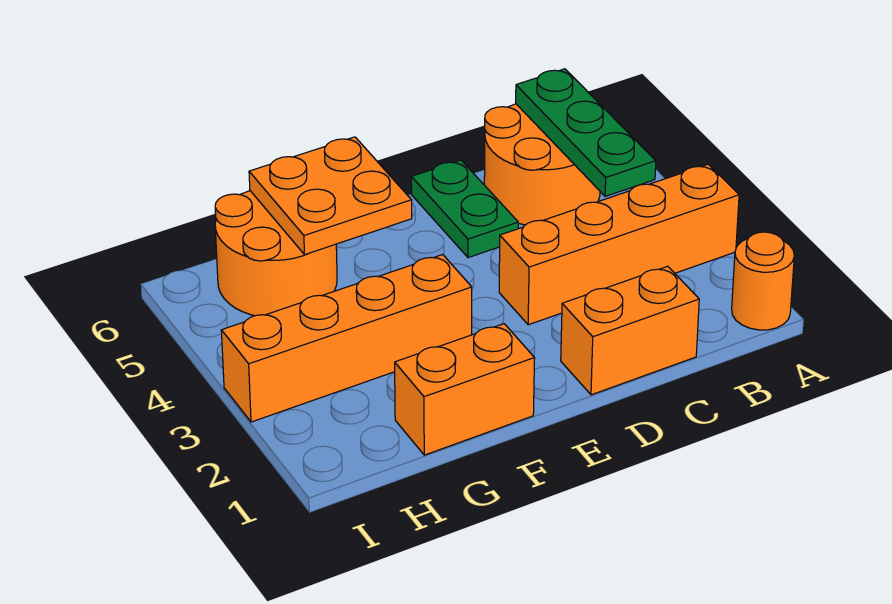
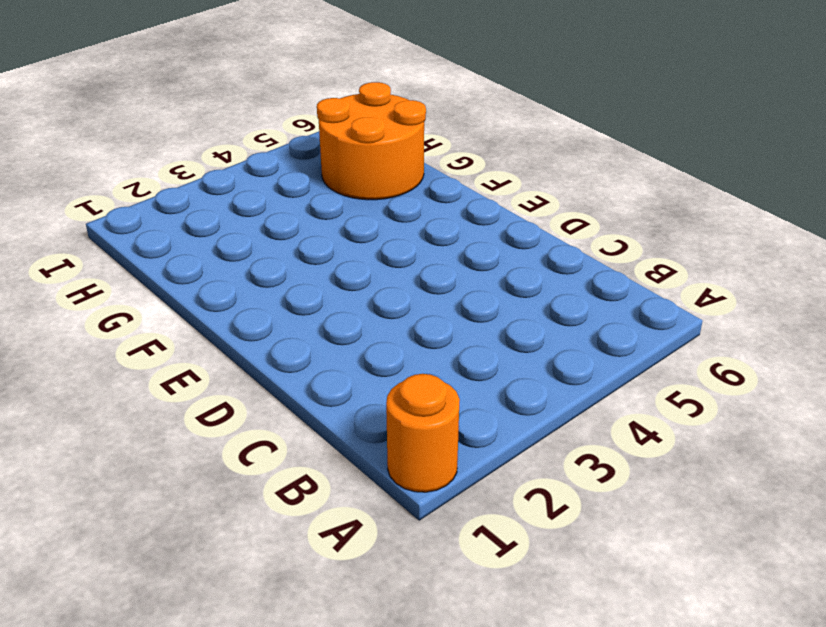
none -> orange brick A3:D3 level 1
none -> orange round brick B5:C6 level 1

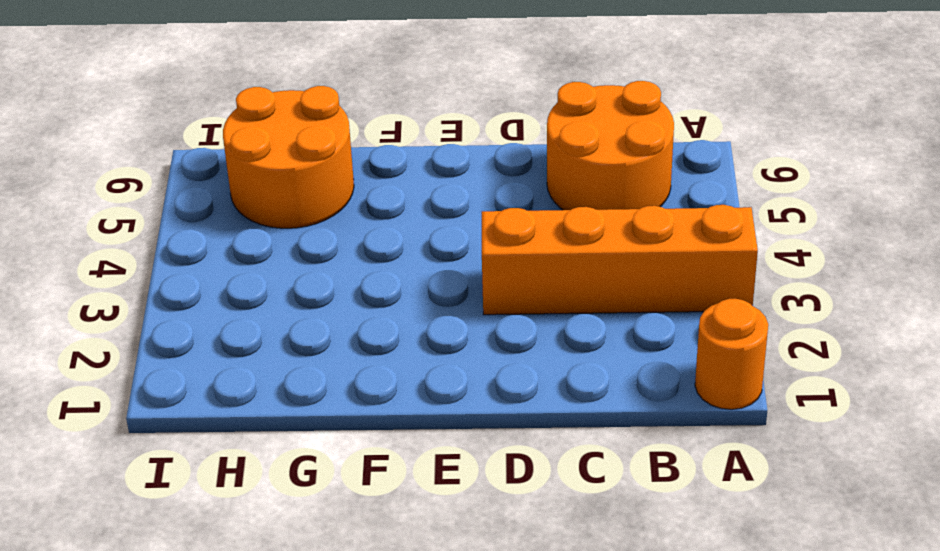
none -> orange brick C1:D1 level 1
none -> green plate D5:D6 level 1

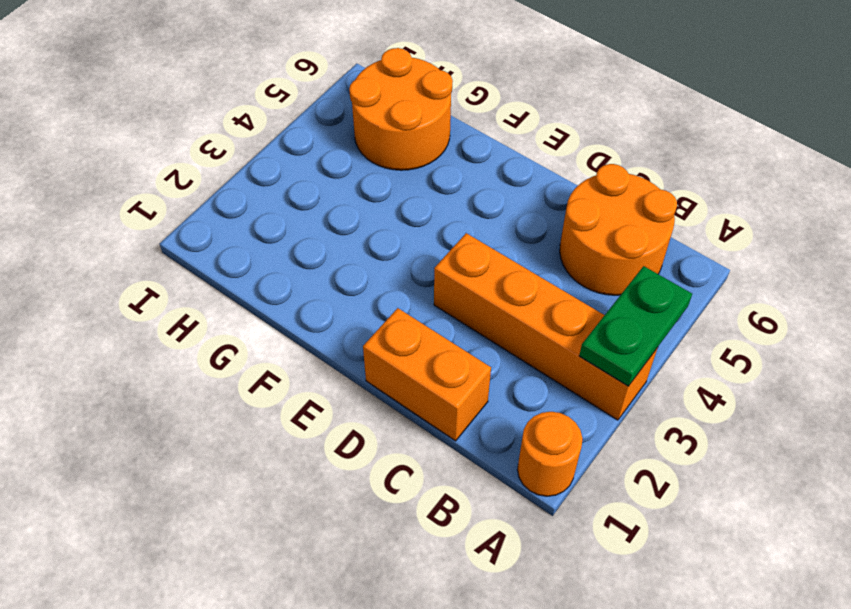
green plate A3:A4 level 2 -> green plate D5:D6 level 1
none -> orange brick F1:G1 level 1
none -> orange brick F3:I3 level 1

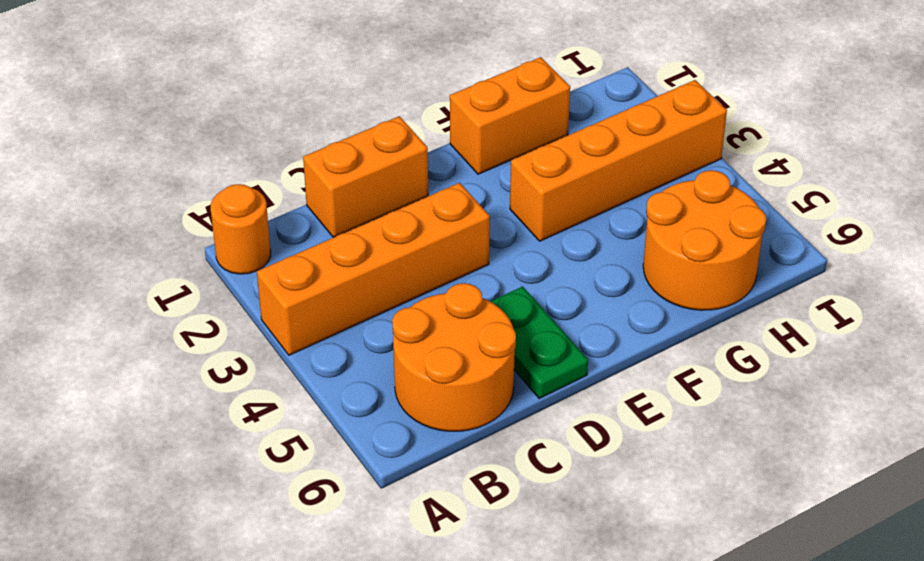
none -> green plate B4:B6 level 2
none -> orange plate F5:G6 level 2

